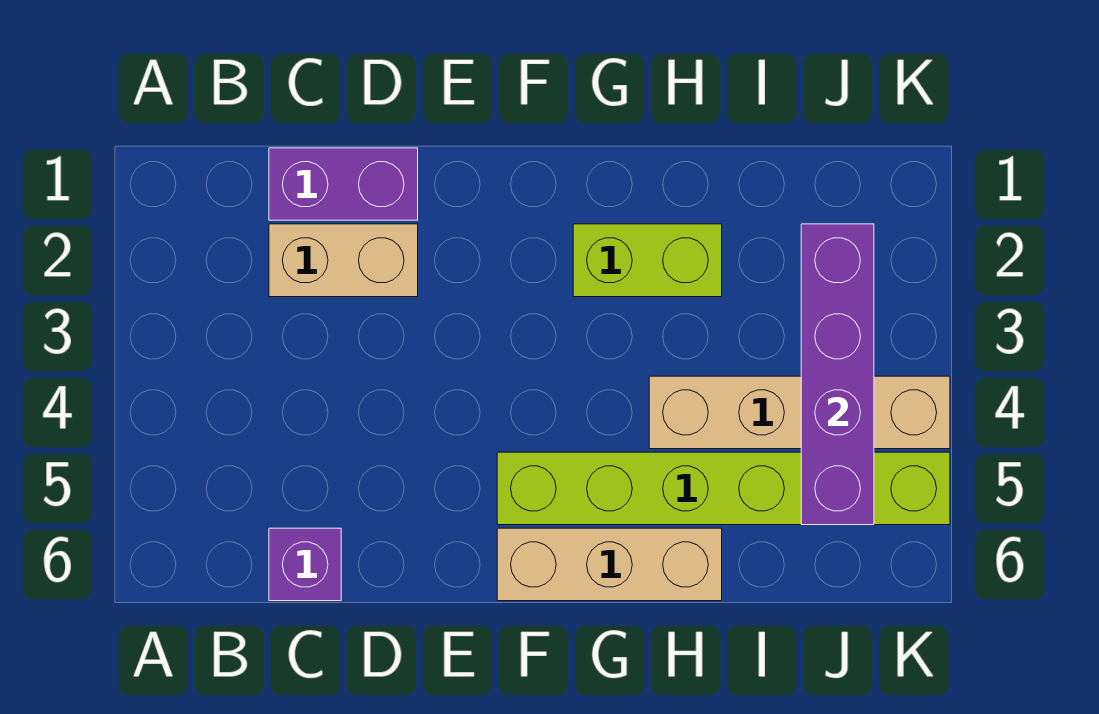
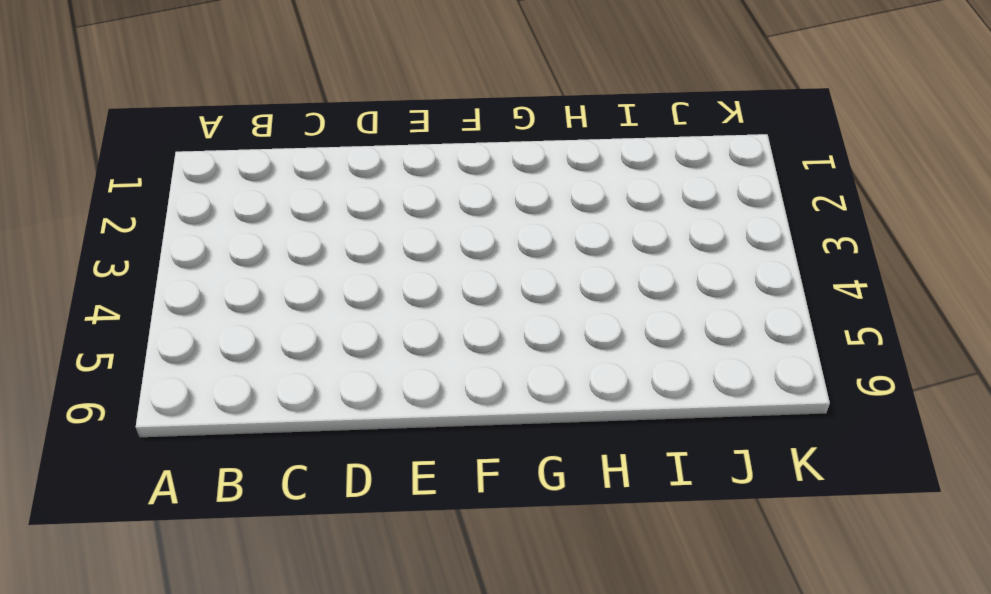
none -> purple brick C1:D1 level 1
none -> tan brick C2:D2 level 1

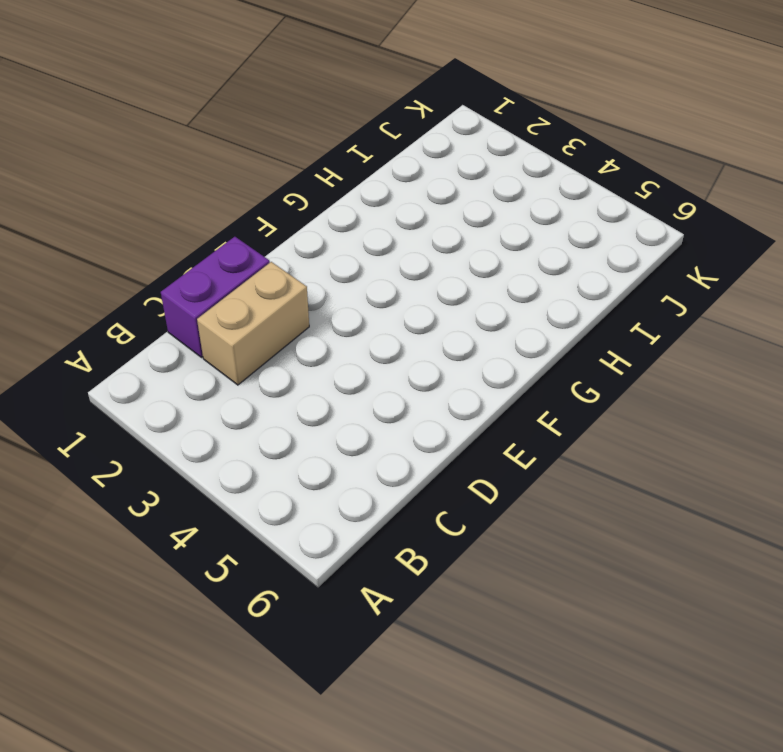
none -> purple brick C6 level 1
none -> lime brick F5:K5 level 1

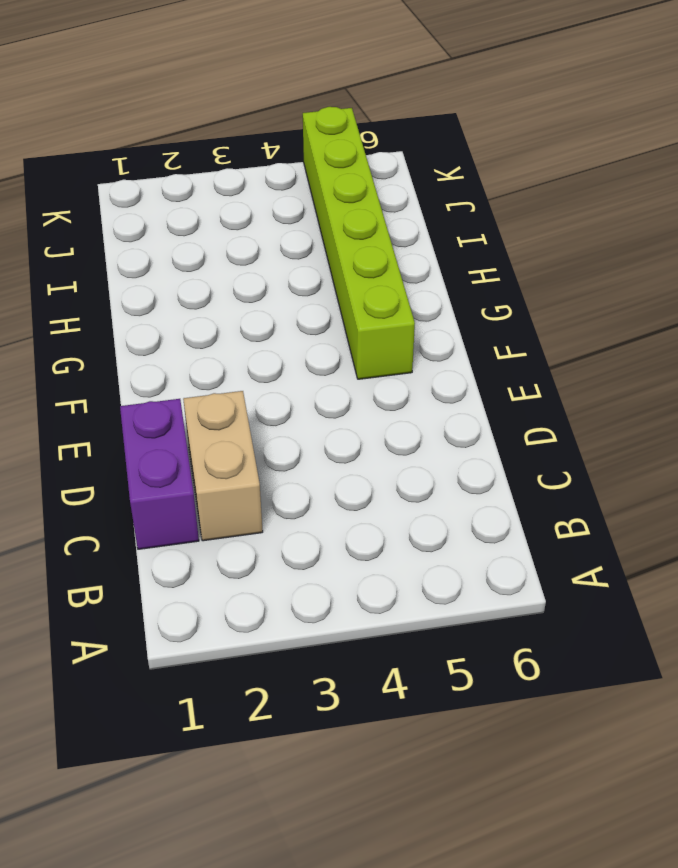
none -> purple brick C6 level 1
none -> tan brick F6:H6 level 1

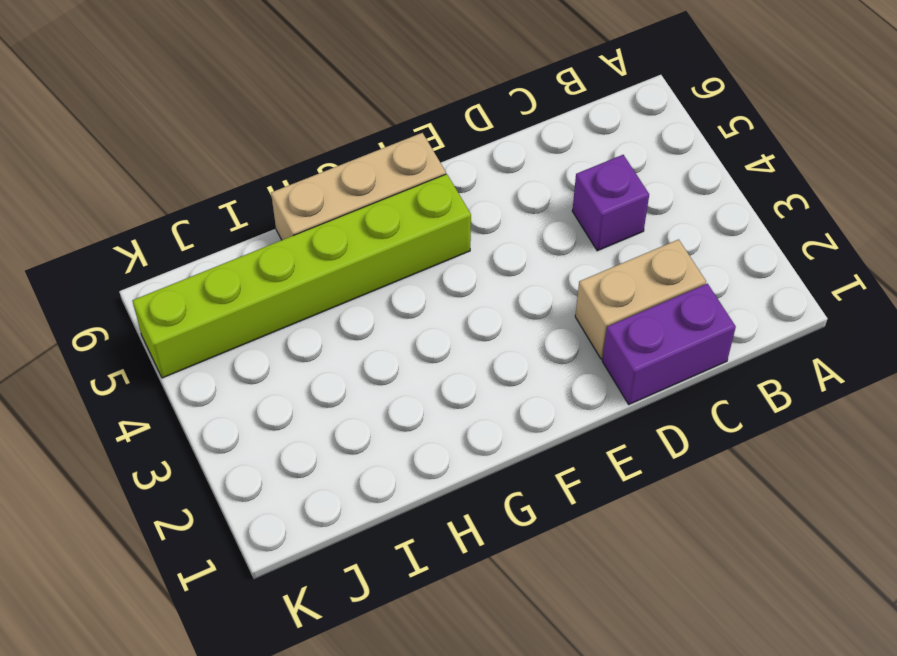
purple brick C4 level 1 -> purple brick C6 level 1
none -> lime brick G2:H2 level 1
none -> tan brick H4:K4 level 1

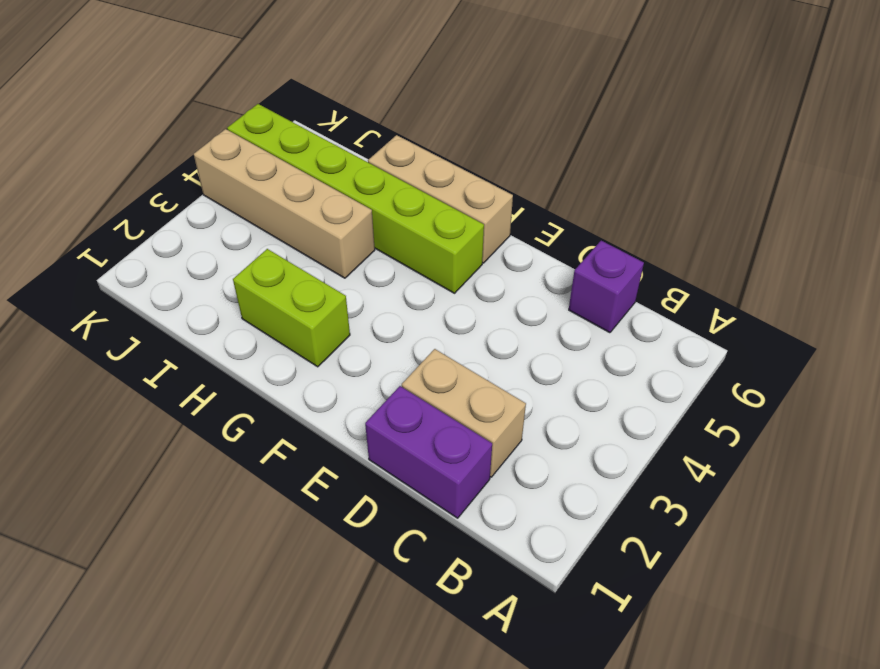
none -> purple brick J2:J5 level 2

